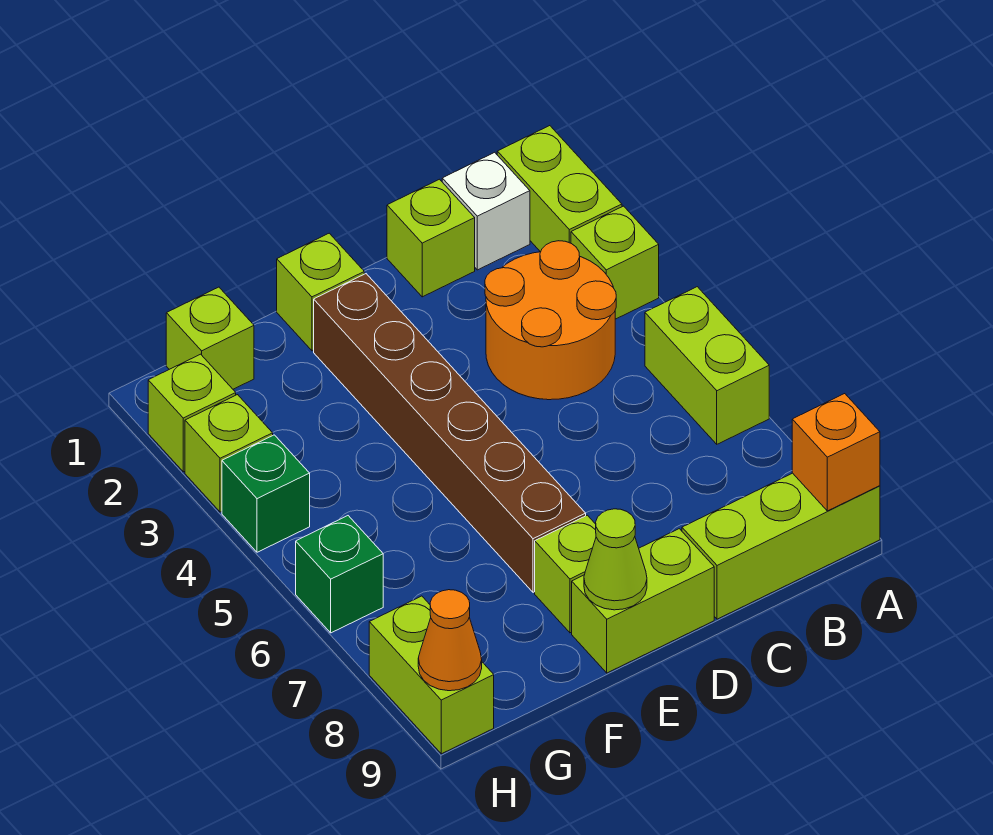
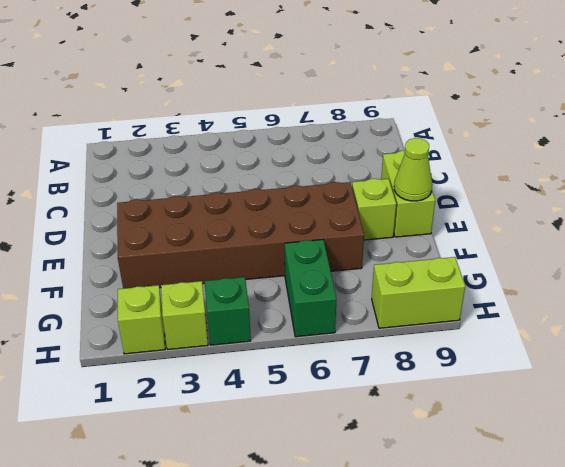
brown brick E2:F7 level 1 -> brown brick E2:E7 level 1
green brick G6:H6 level 1 -> green brick H6 level 1
none -> lime brick A1:A2 level 1
none -> lime brick A3 level 1
none -> lime brick A5:A6 level 1

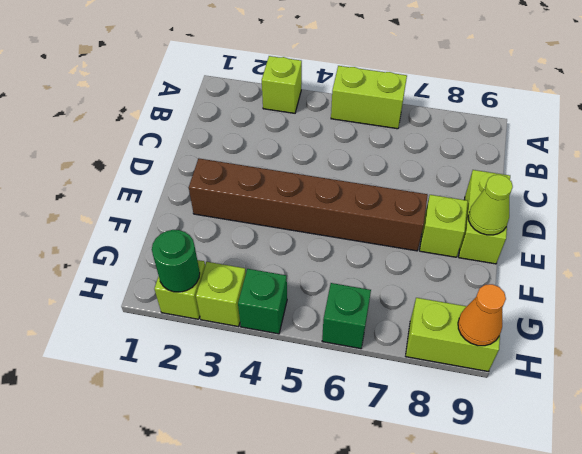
green round brick H2 level 2 -> none
none -> lime brick A1:A2 level 1
none -> lime brick A9:C9 level 1
none -> white brick B1 level 1

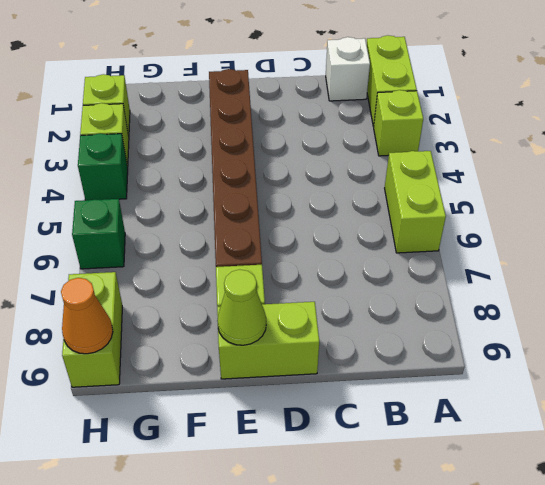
none -> lime brick A9:C9 level 1
none -> orange round brick B3:C4 level 1
none -> lime brick C1 level 1

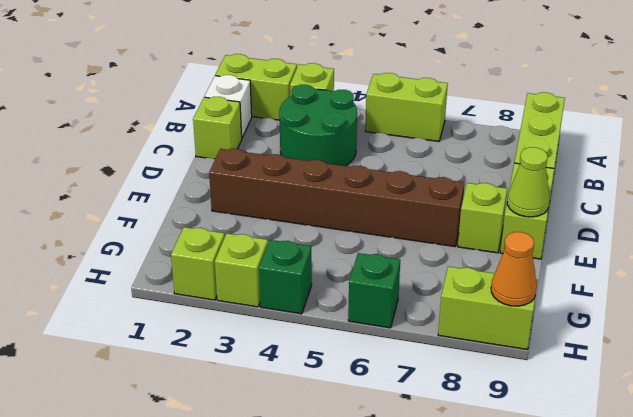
green round brick B3:C4 level 1 -> orange round brick B3:C4 level 1
none -> lime brick E1 level 1
none -> lime brick G1 level 1
none -> orange brick A9 level 2

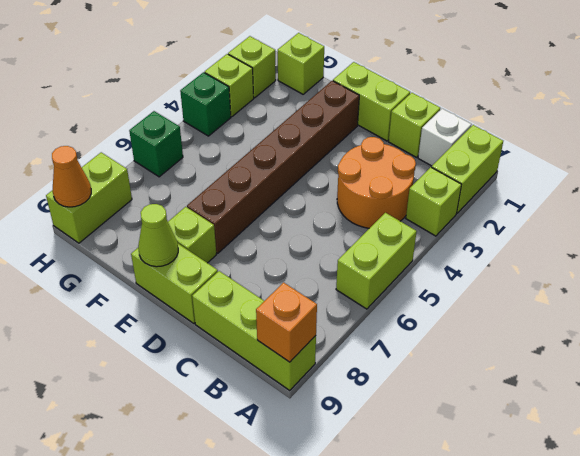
lime brick D1:E1 level 1 -> lime brick E1 level 1

